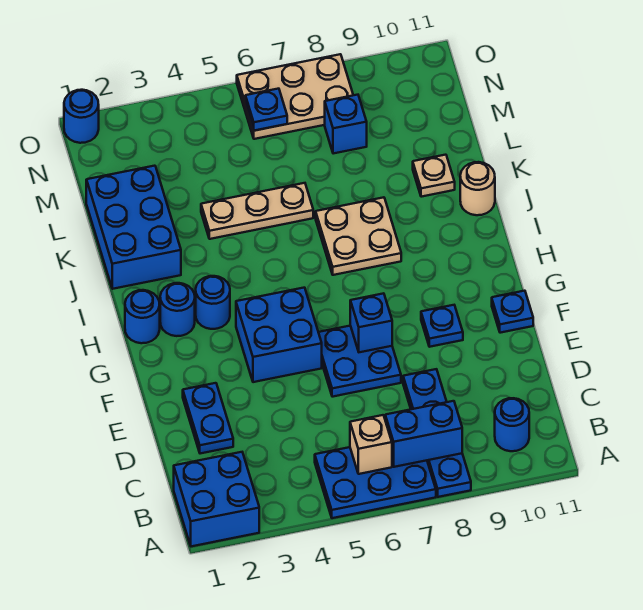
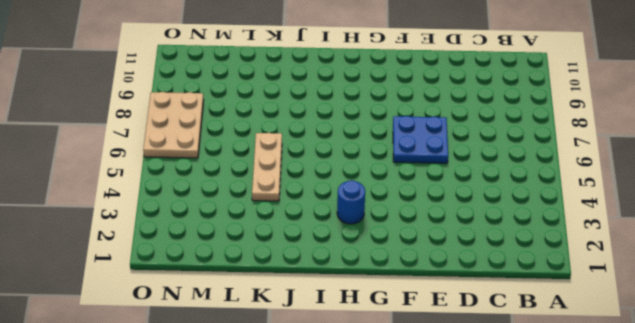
none -> blue brick A1:B2 level 1
none -> blue plate A5:B7 level 1
none -> blue plate A8:D8 level 1

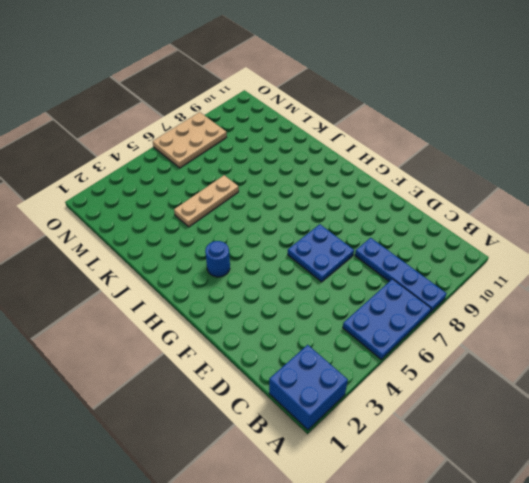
none -> blue round brick B10 level 1
none -> blue plate D2:E2 level 1
none -> blue brick F4:G5 level 1

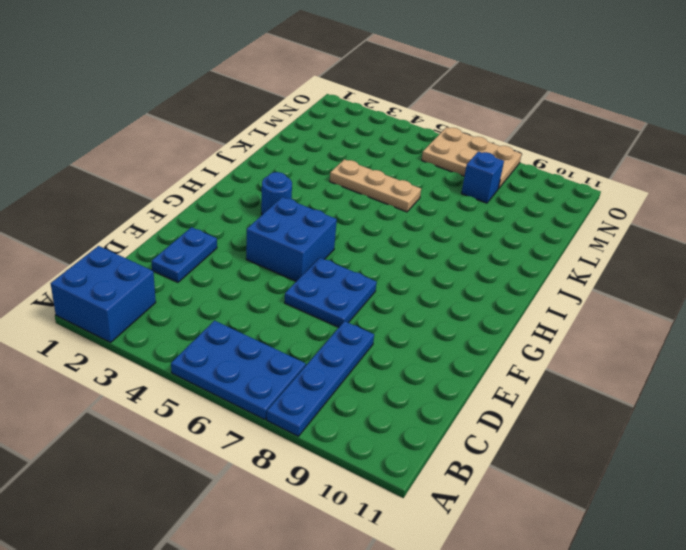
none -> blue round brick B10 level 1
none -> blue plate F9 level 1
none -> blue plate F11 level 1

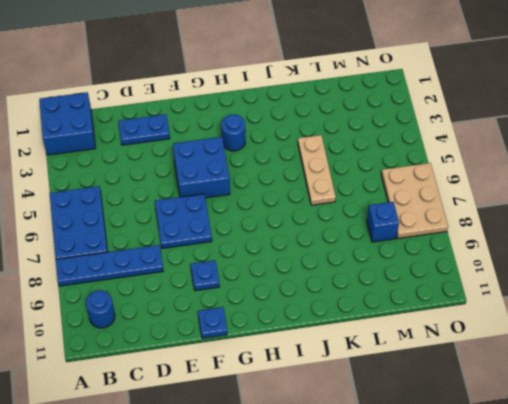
none -> blue round brick H1 level 1
none -> blue round brick H2 level 1
none -> tan plate I7:J8 level 1

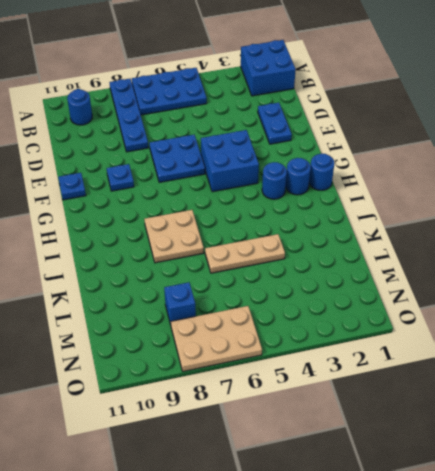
none -> blue brick J1:L2 level 1
none -> tan round brick J11 level 1
none -> tan plate K10 level 1

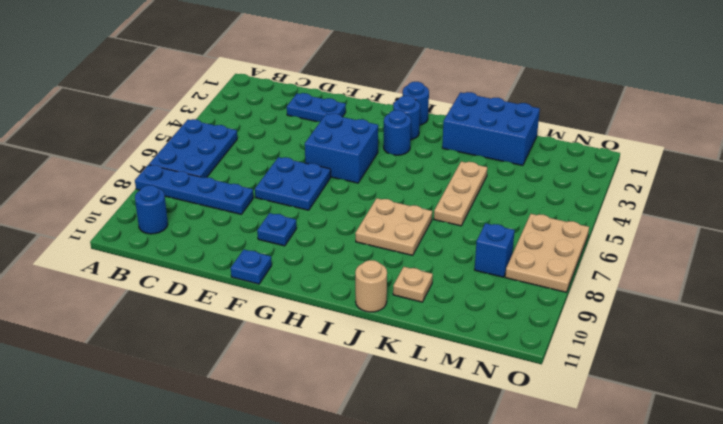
none -> blue brick A1:B2 level 1
none -> blue round brick O1 level 1
none -> tan brick B6 level 2

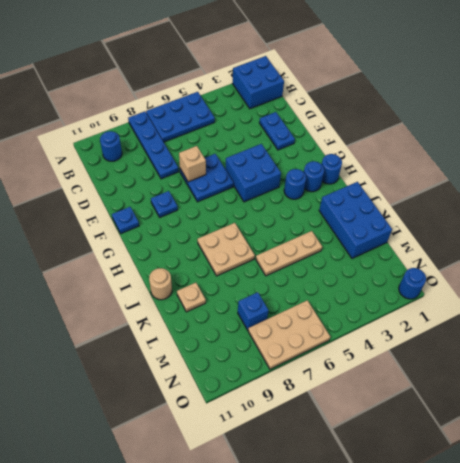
tan brick E7 level 2 -> tan brick B6 level 2
none -> blue brick B7:B8 level 2
none -> blue brick F7 level 2
none -> blue plate N6 level 2

